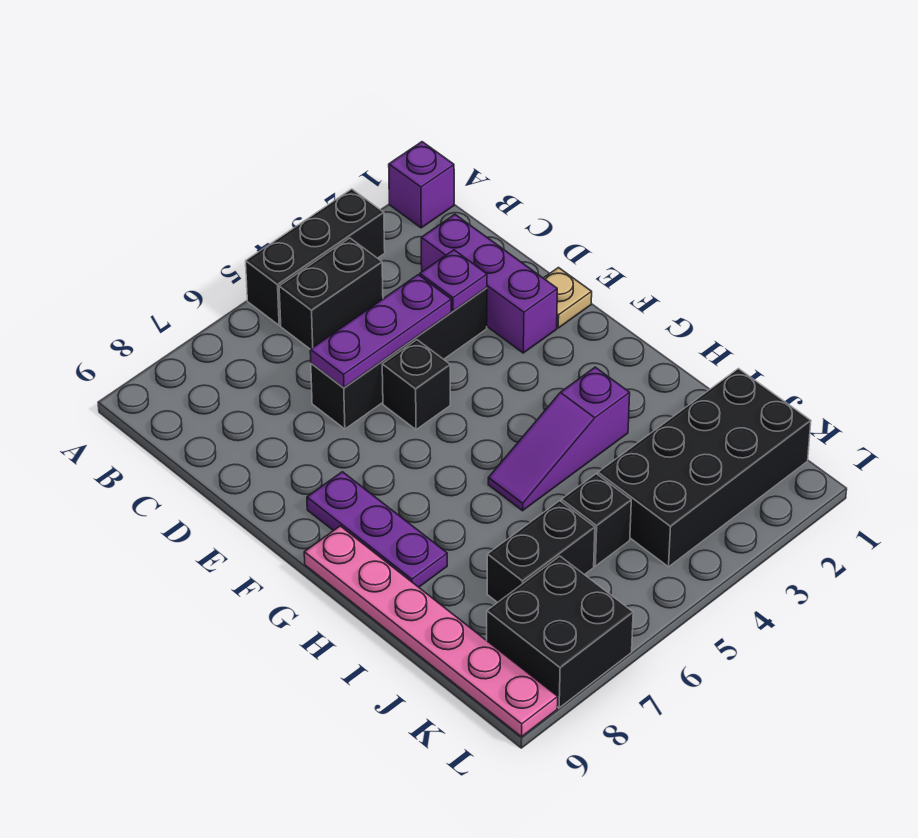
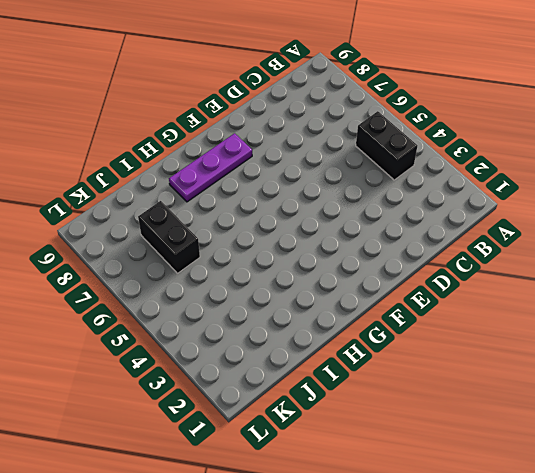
none -> purple brick A1 level 1
none -> black brick A3:A5 level 1
none -> purple brick C2:E2 level 1

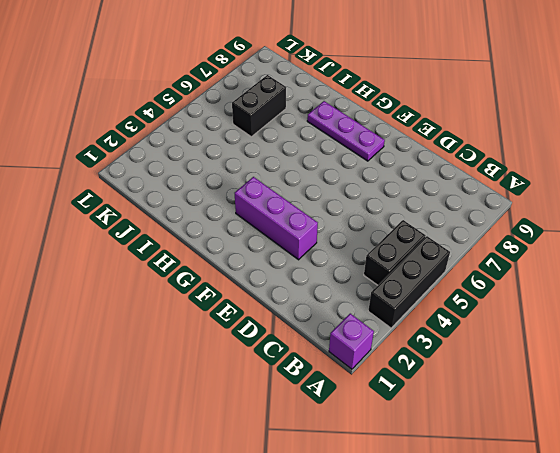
purple brick E3:G3 level 1 -> purple brick C2:E2 level 1
none -> black brick D3:D6 level 1
none -> tan plate E1 level 1
none -> black brick E5 level 1

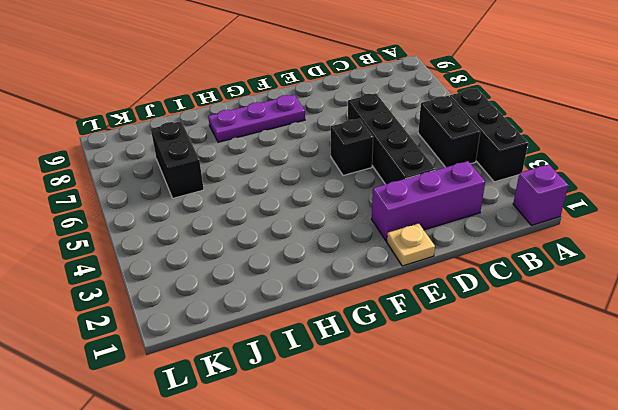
none -> pink plate G9:L9 level 1
none -> purple slope H3:H5 level 1 top 3
none -> black brick J1:K4 level 1

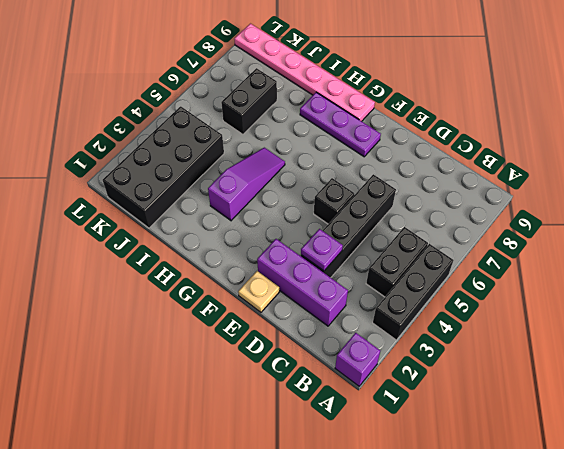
none -> black brick J5 level 1
none -> black brick K7:L8 level 1
none -> purple plate D4:D6 level 2

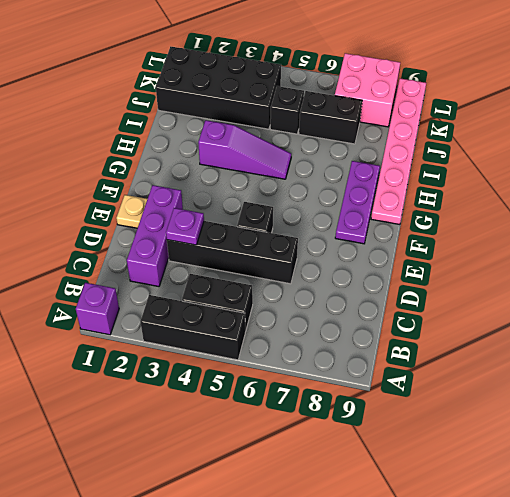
pink brick K7:L8 level 1 -> black brick K7:L8 level 1
none -> purple plate D4:D6 level 2

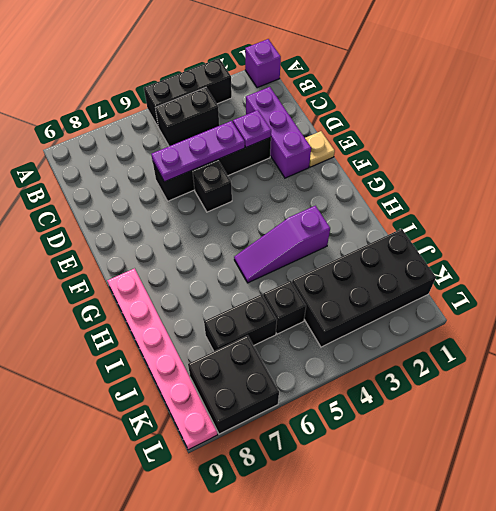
none -> purple plate F8:H8 level 1

